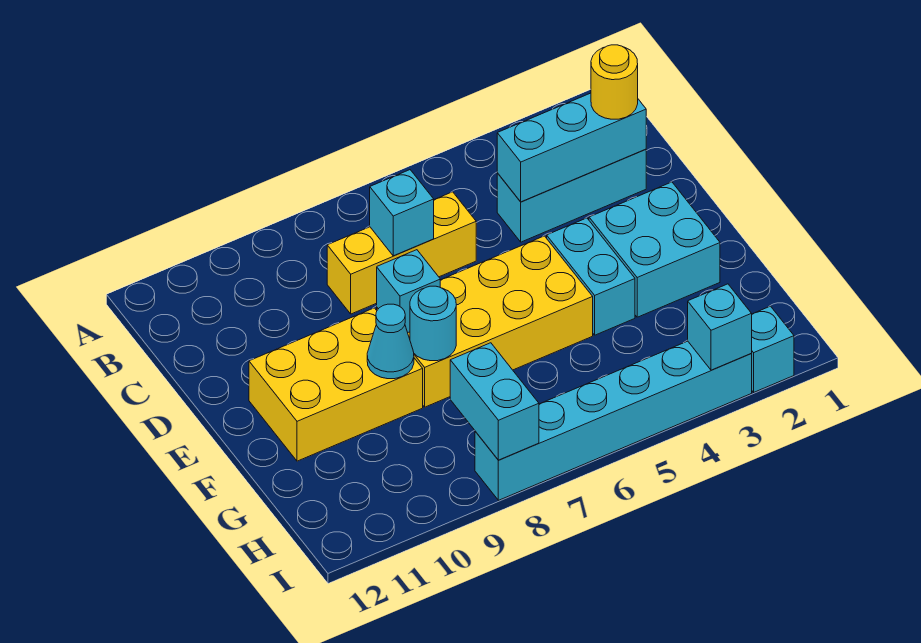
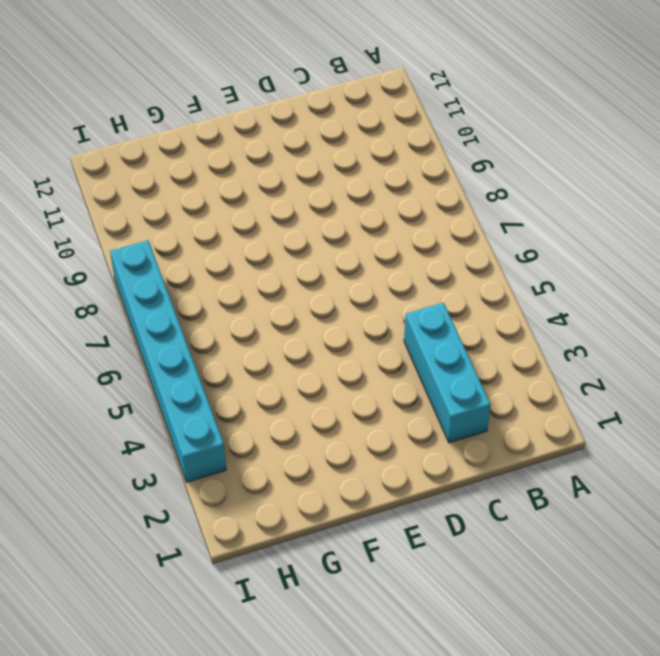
none -> yellow brick C6:C8 level 1
none -> cyan brick E2:F3 level 1
none -> cyan brick E4:F4 level 1

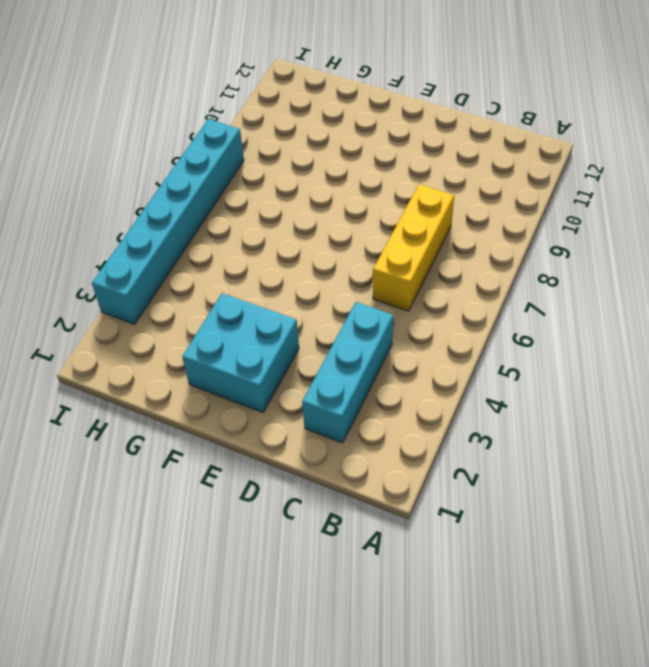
none -> cyan brick E4:F4 level 1
none -> yellow brick E5:F8 level 1
none -> yellow brick E9:F11 level 1

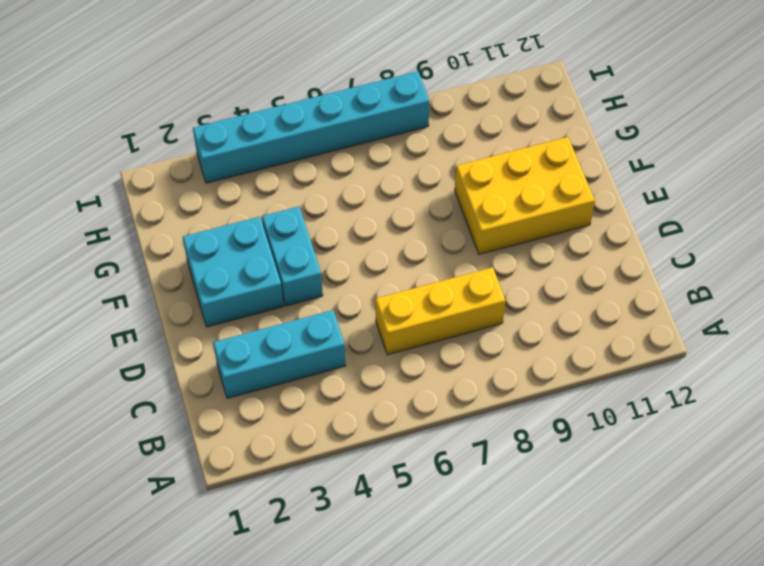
none -> yellow brick E5:F8 level 1
none -> cyan brick I2 level 1
none -> cyan brick C2:C4 level 2

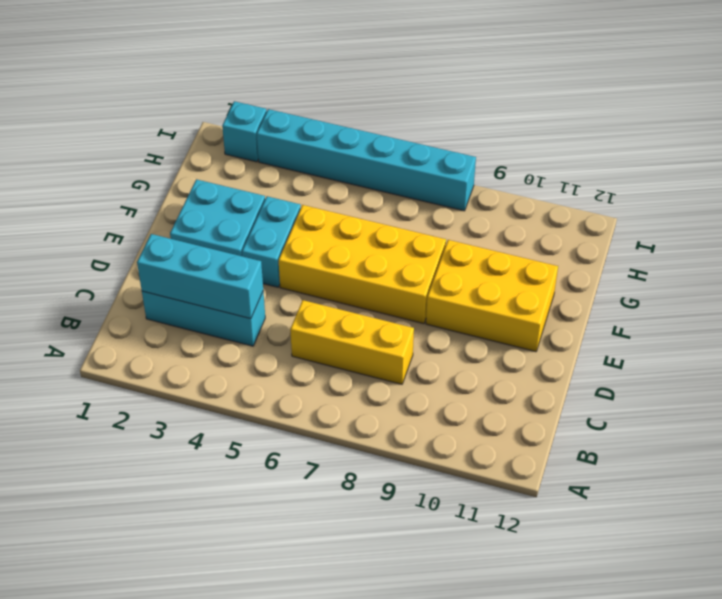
none -> cyan brick C7 level 2
none -> cyan brick E8 level 2
none -> cyan round brick F8 level 2

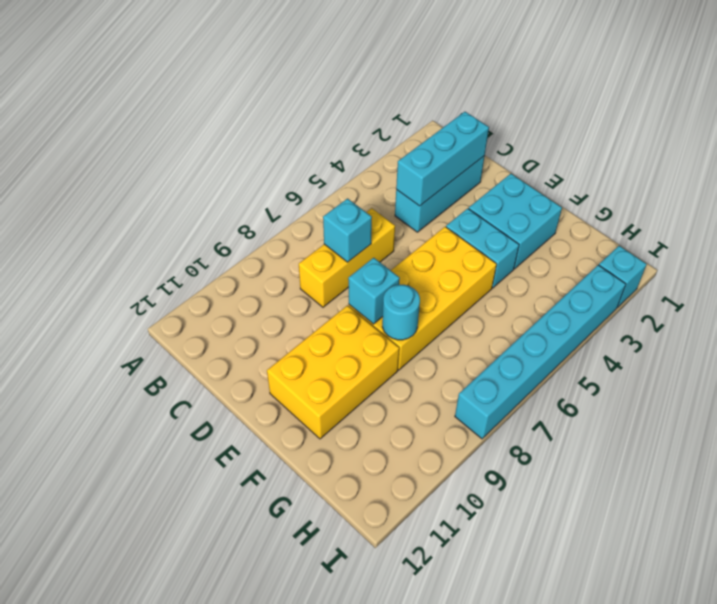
none -> cyan cone F9 level 2
none -> cyan brick H8:I8 level 2
none -> cyan brick I3 level 2

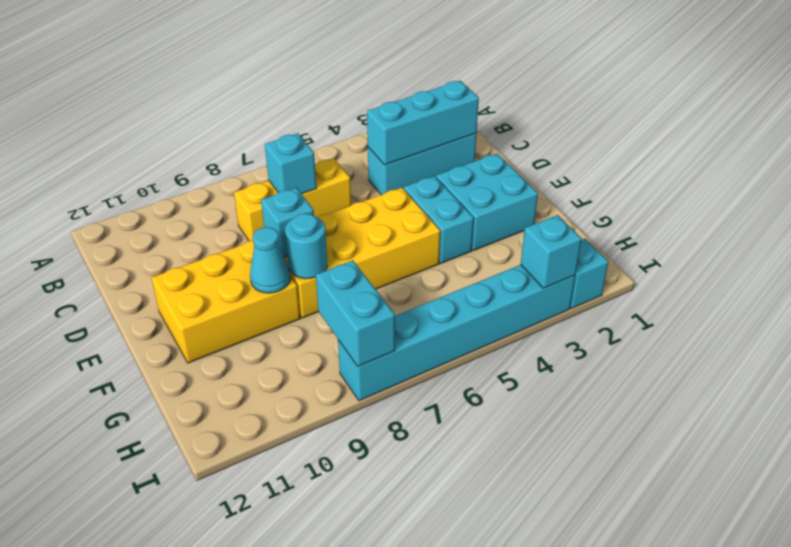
none -> yellow round brick C2 level 3

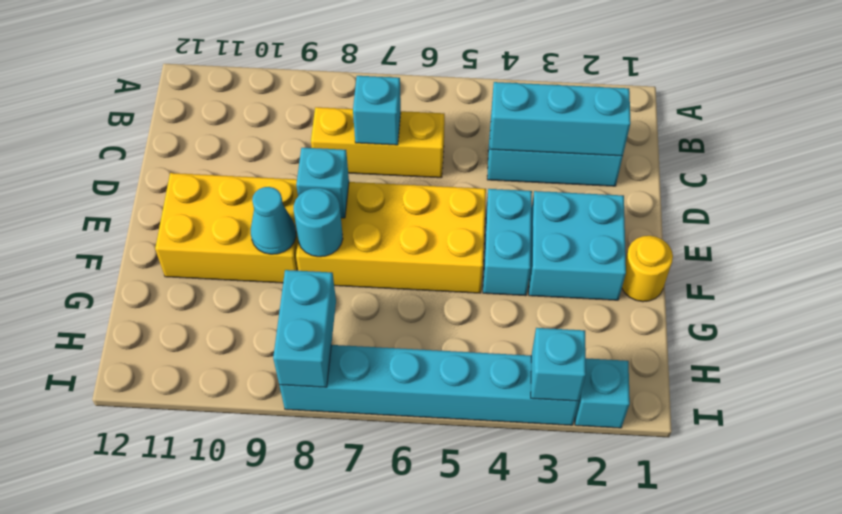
yellow round brick F1 level 1 -> yellow round brick C2 level 3

